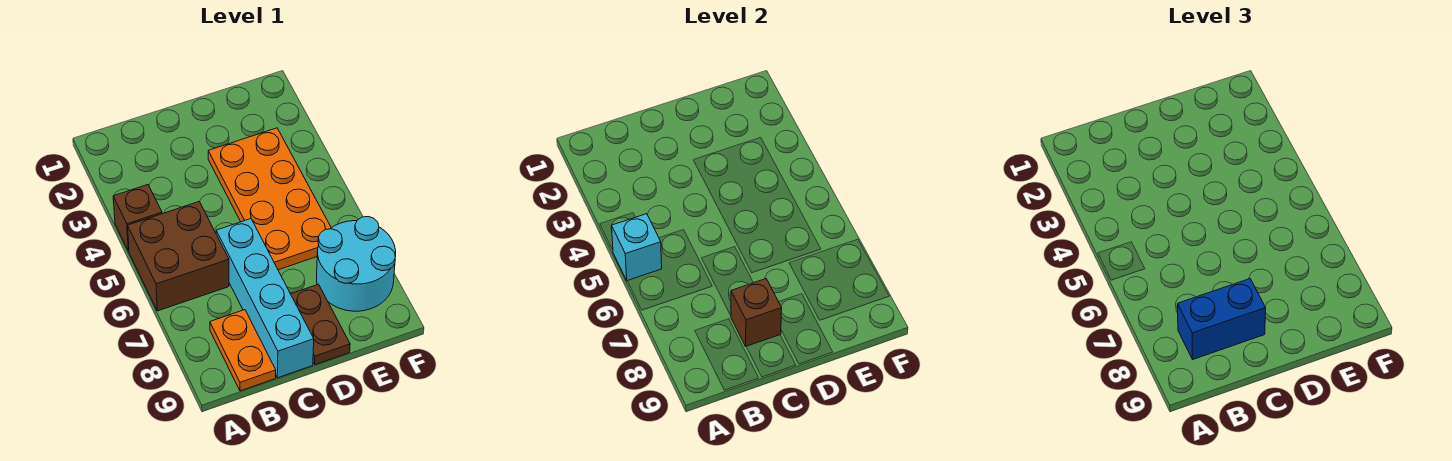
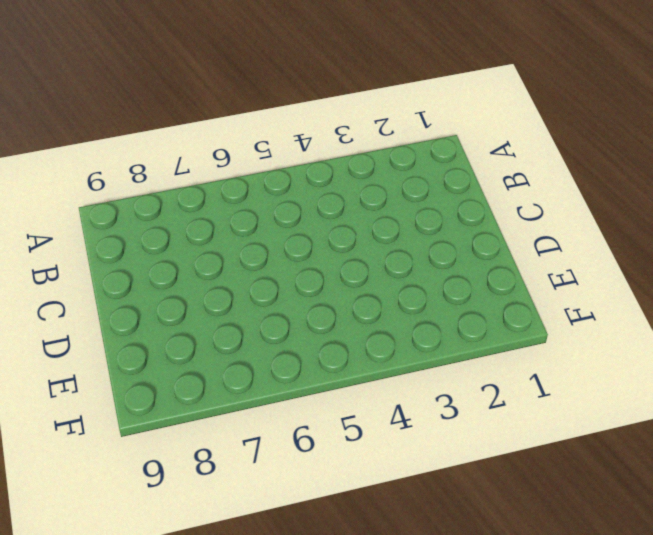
none -> brown brick A4 level 1
none -> brown brick A5:B6 level 1

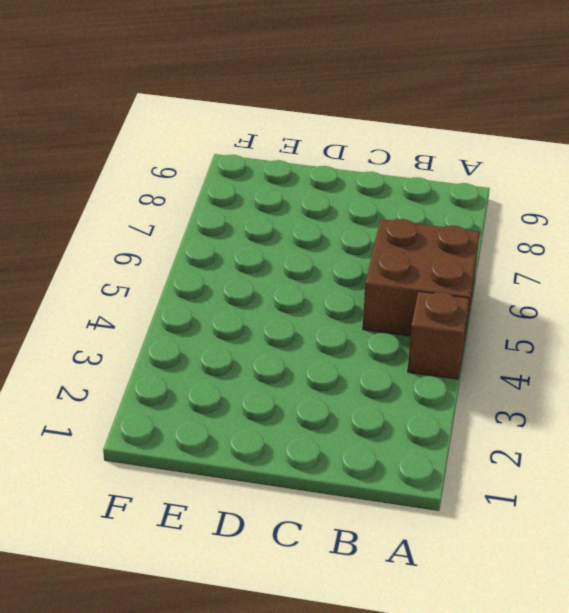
none -> orange plate B8:B9 level 1
none -> cyan brick C6:C9 level 1

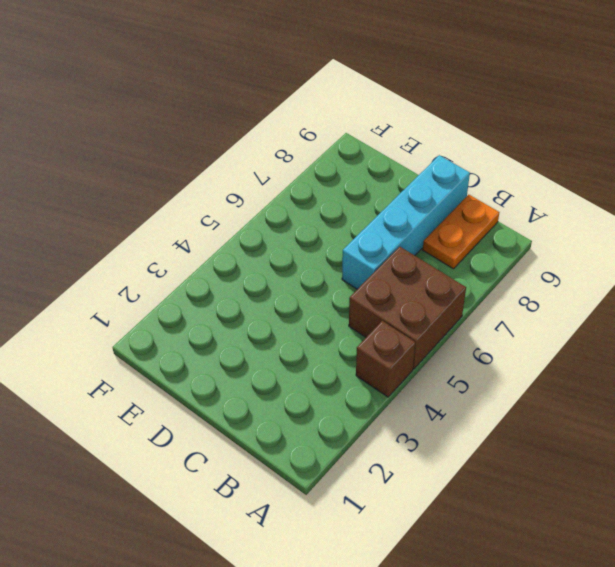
none -> orange plate D3:E6 level 1
none -> brown plate D8:D9 level 1

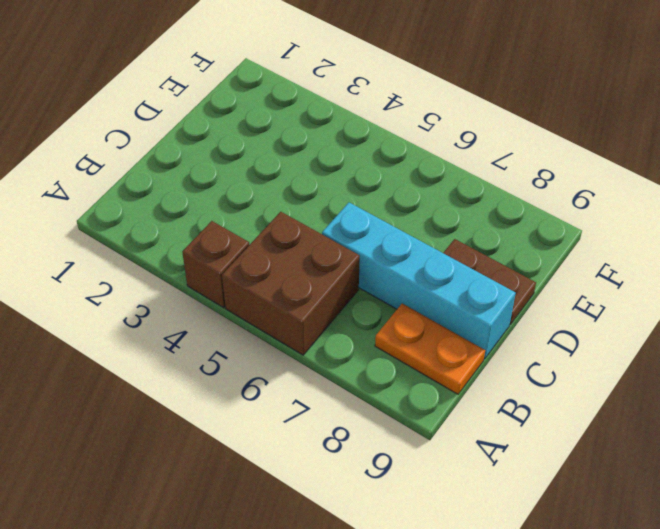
none -> orange plate D3:E6 level 1
none -> cyan round brick E7:F8 level 1

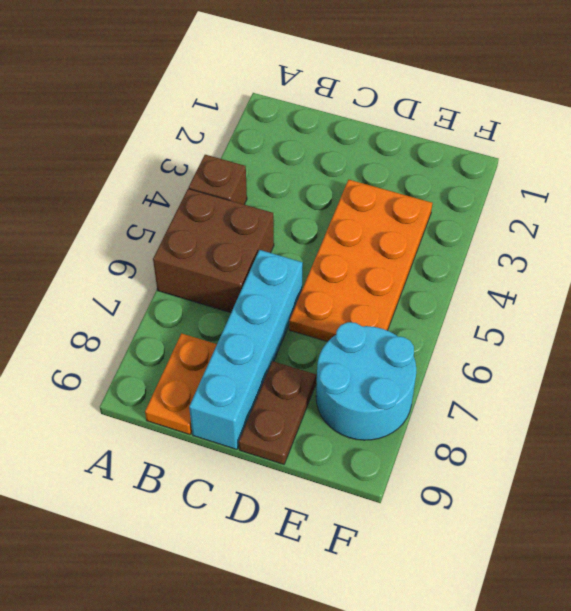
none -> cyan brick A5 level 2
none -> brown brick C8 level 2

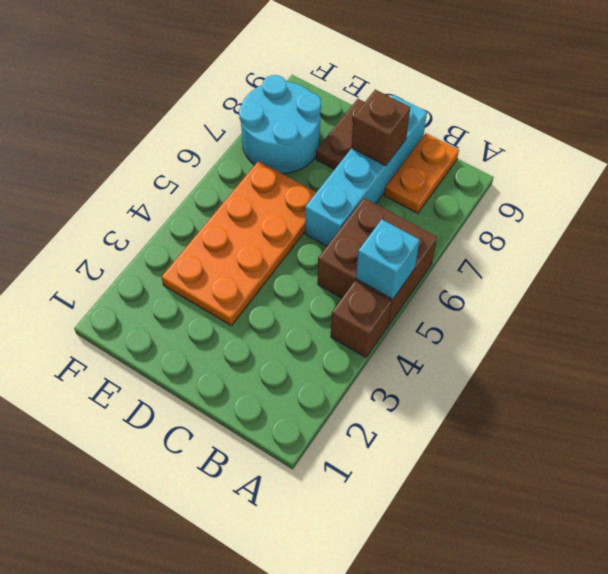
none -> blue brick B8:C8 level 3

